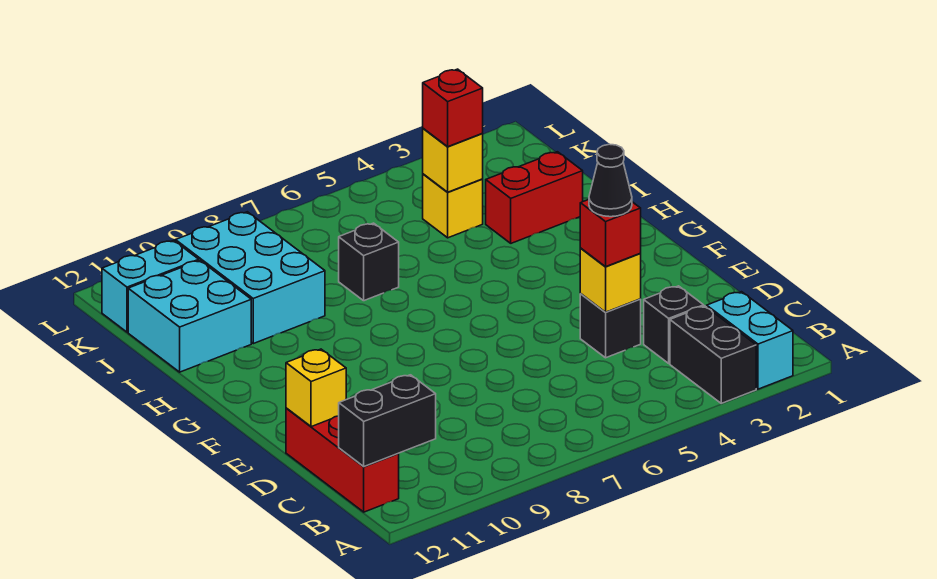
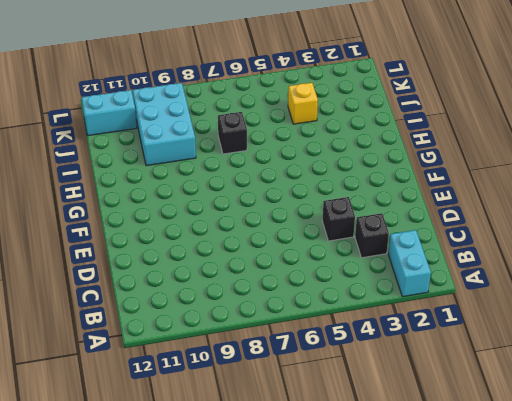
none -> black brick A3:B3 level 1
none -> red brick B12:D12 level 1
none -> red brick I2:I3 level 1

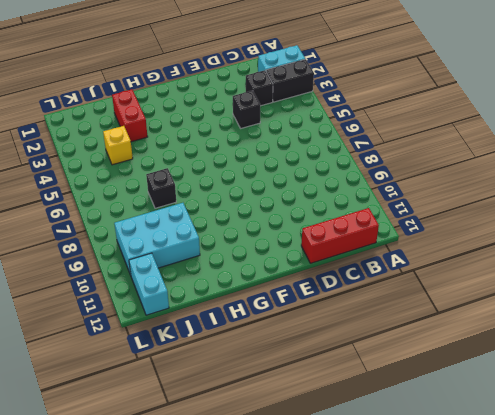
none -> cyan brick I11:J12 level 1
none -> black brick B11:B12 level 2
none -> yellow brick D4 level 2

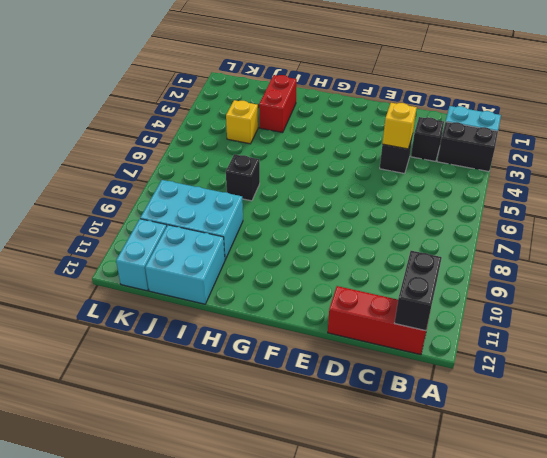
none -> yellow brick D12 level 2
none -> yellow brick J4 level 2
none -> red brick D4 level 3

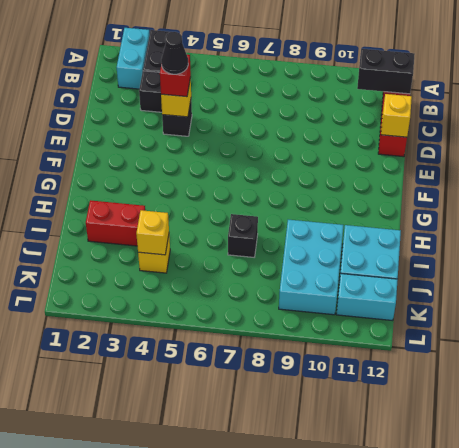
none -> red brick J4 level 3

